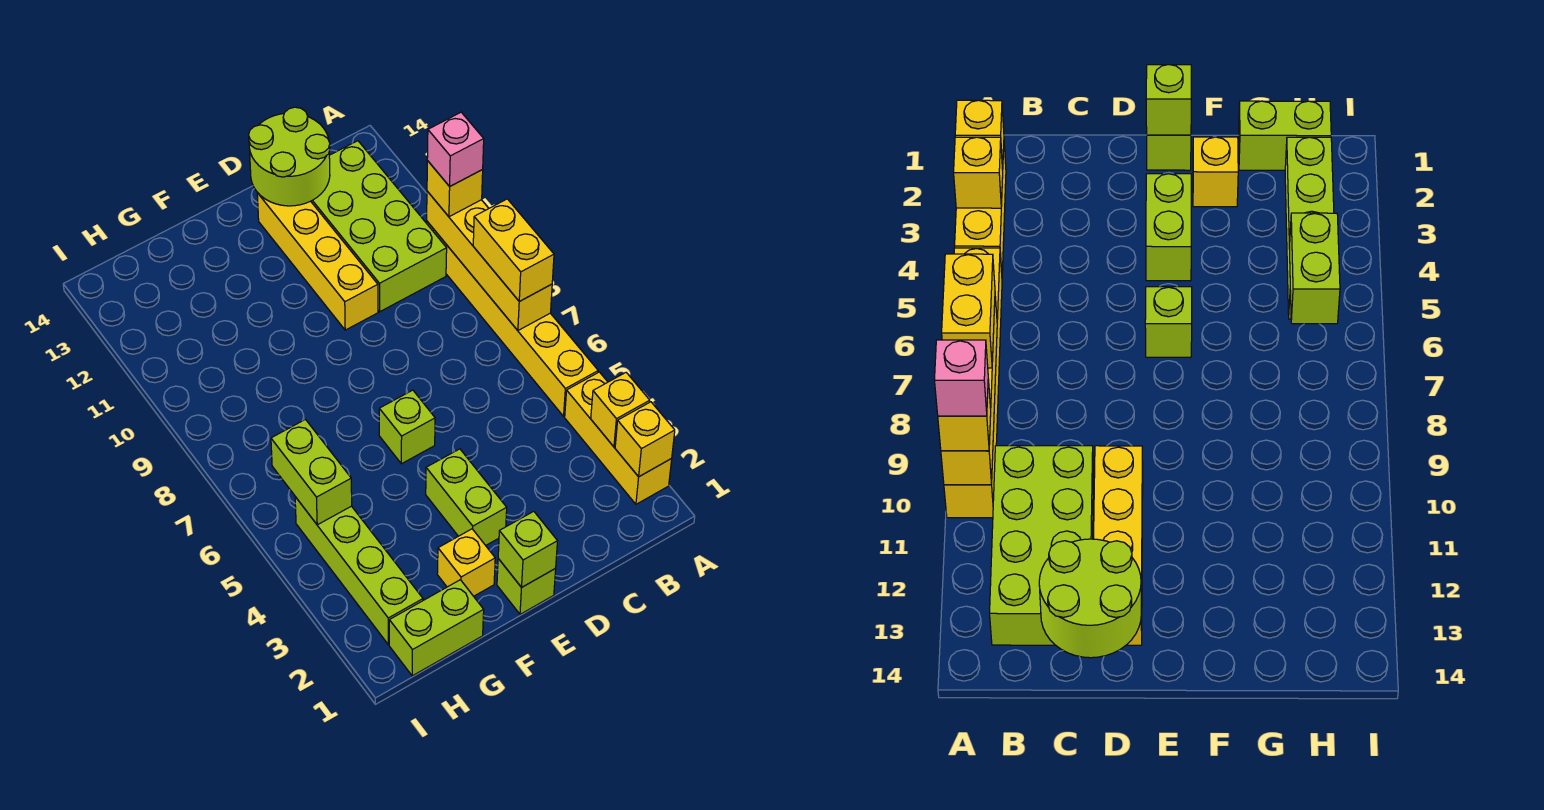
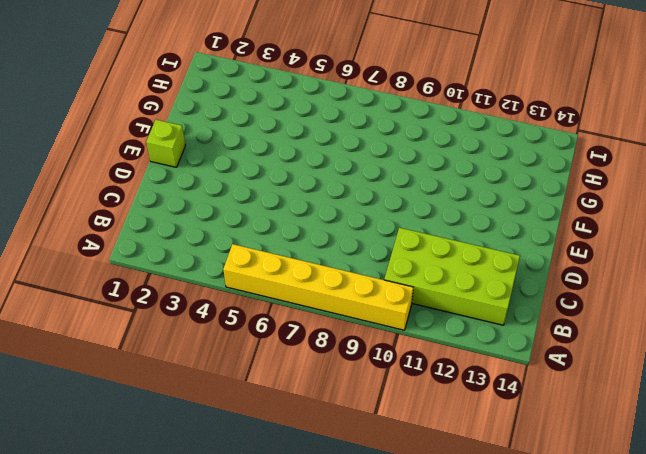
none -> yellow brick A2:A4 level 1
none -> yellow brick D10:D13 level 1
none -> lime brick E3:E4 level 1

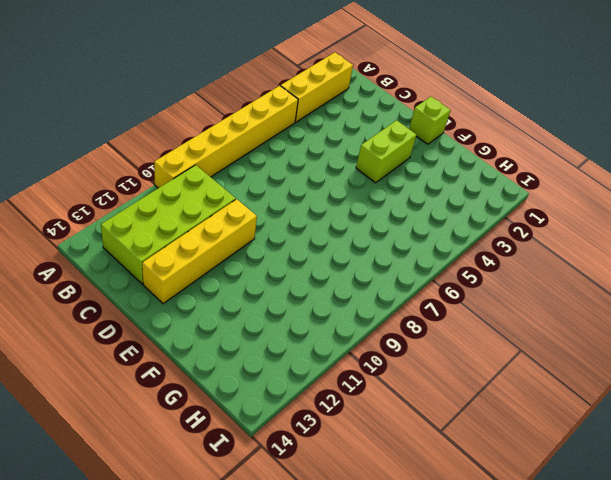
none -> lime brick E6 level 1
none -> yellow brick F2 level 1
none -> lime brick G1:H1 level 1

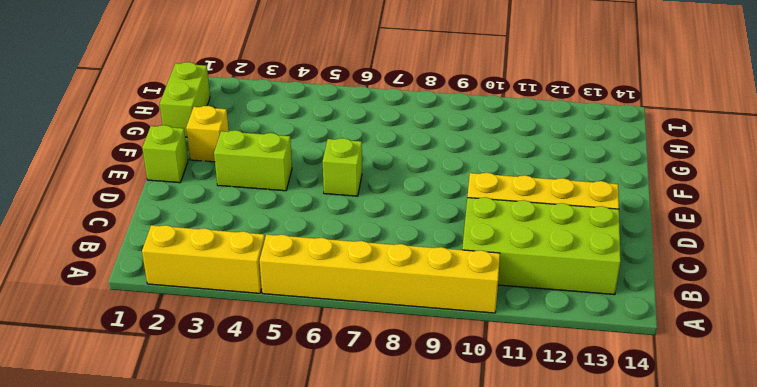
none -> lime brick H2:H5 level 1
none -> yellow brick A2 level 2
none -> yellow brick A3 level 2

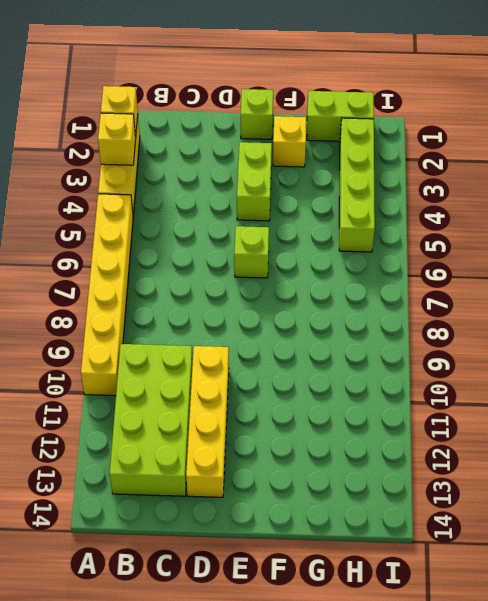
none -> yellow brick A7:A10 level 2
none -> lime round brick C13:D14 level 2
none -> lime brick E1 level 2

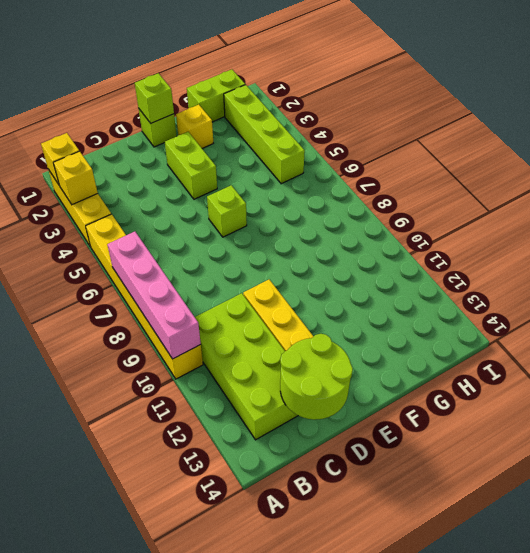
pink brick A7:A10 level 2 -> yellow brick A7:A10 level 2
none -> lime brick H5:H6 level 2
none -> yellow brick A7:A8 level 3
none -> yellow brick A10 level 3

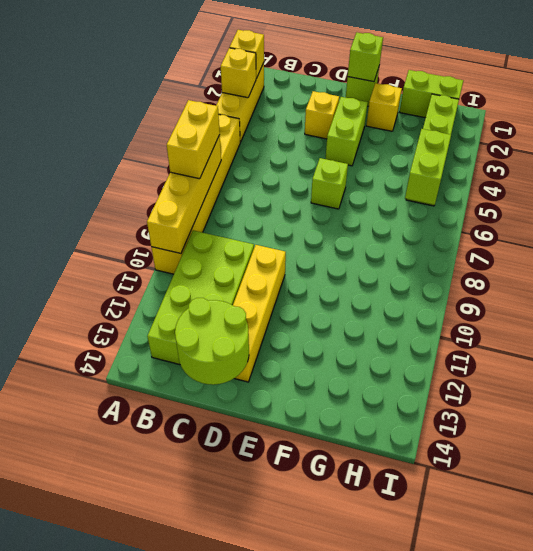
yellow brick D3 level 1 -> yellow brick A10 level 3
none -> pink brick A10 level 4

